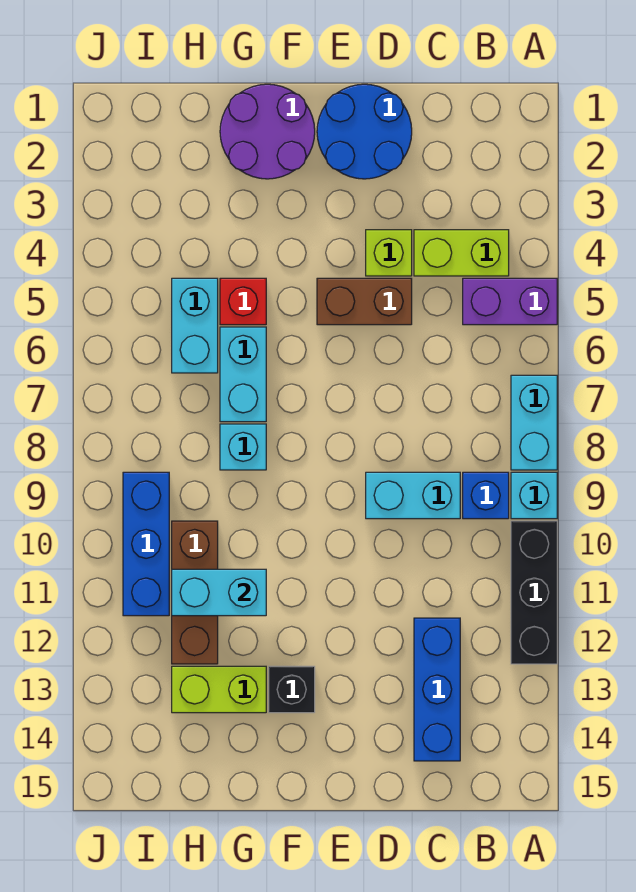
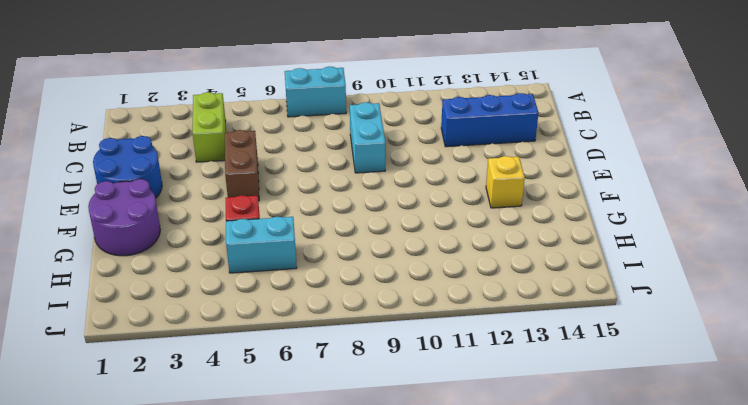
yellow brick F13 level 1 -> black brick F13 level 1
none -> purple brick A5:B5 level 1
none -> cyan brick A9 level 1
none -> black brick A10:A12 level 1

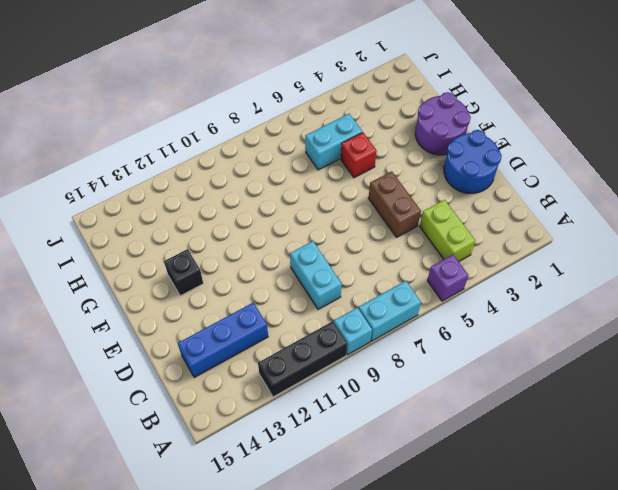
purple brick A5 level 1 -> purple brick A5:B5 level 1
none -> blue brick B9 level 1
none -> lime brick D4 level 1
none -> cyan brick G6:G7 level 1

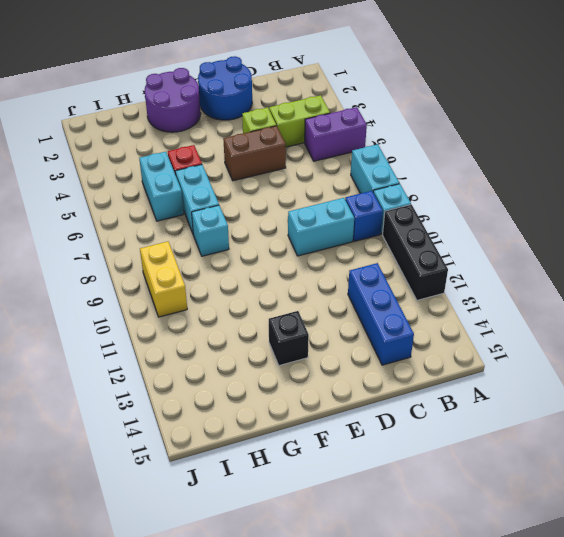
yellow brick I9:I10 level 1 -> blue brick I9:I11 level 1
none -> lime brick G13:H13 level 1
none -> brown brick H10:H12 level 1
none -> cyan brick G11:H11 level 2

